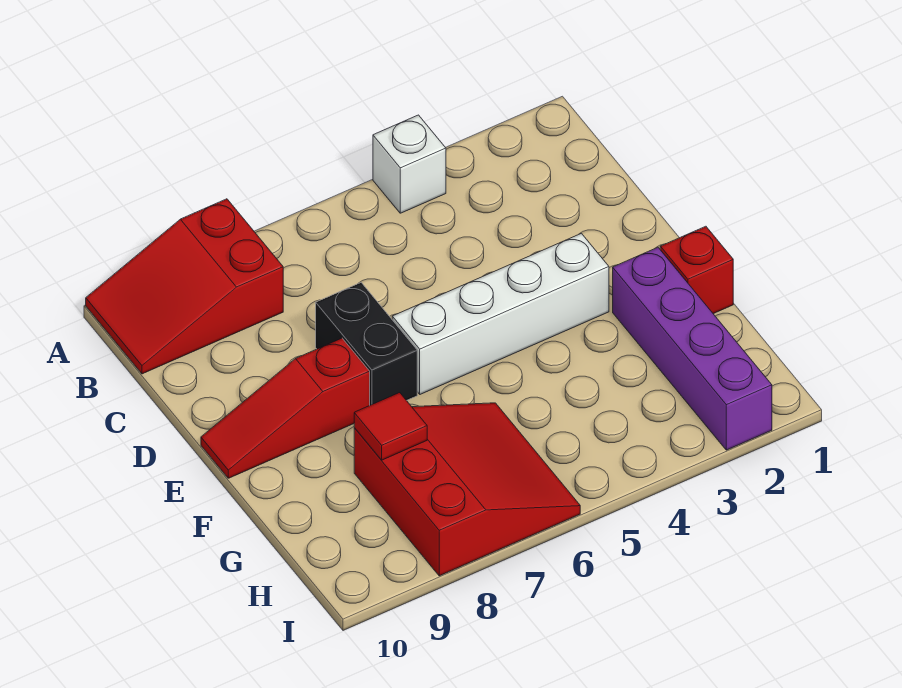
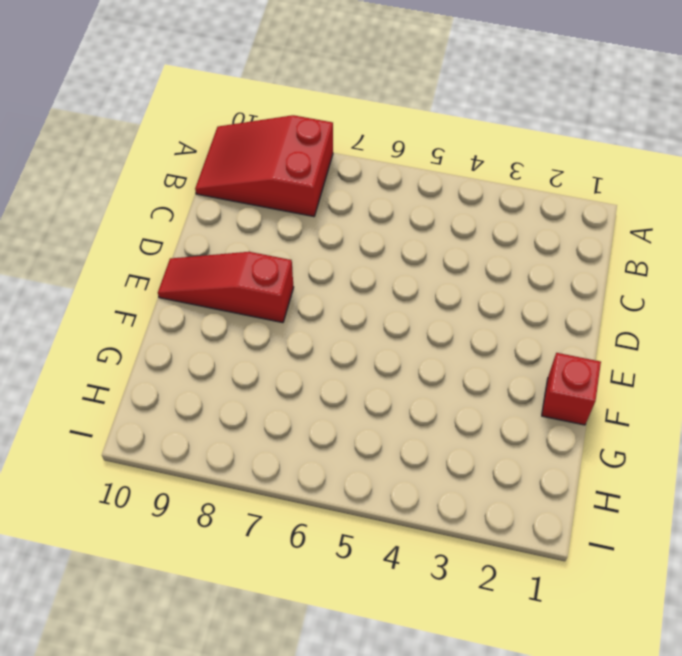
none -> white brick A4 level 1
none -> black brick D7:E7 level 1

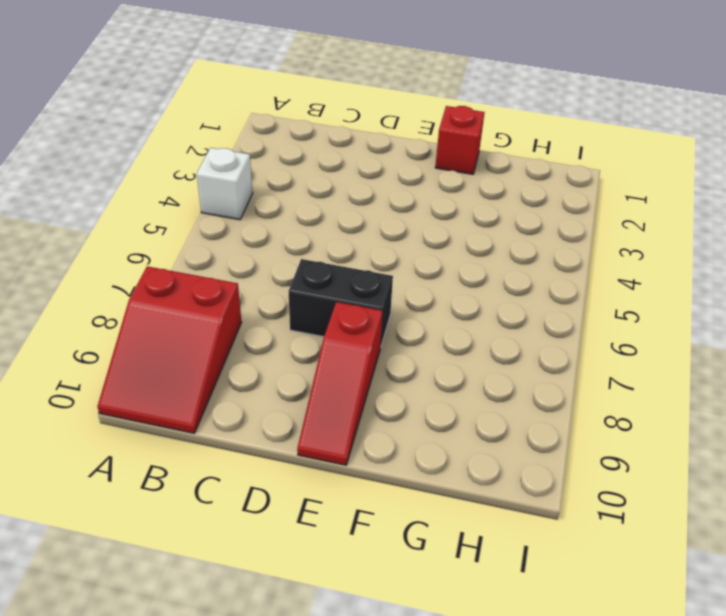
none -> white brick E3:E6 level 1
none -> purple brick F2:I2 level 1

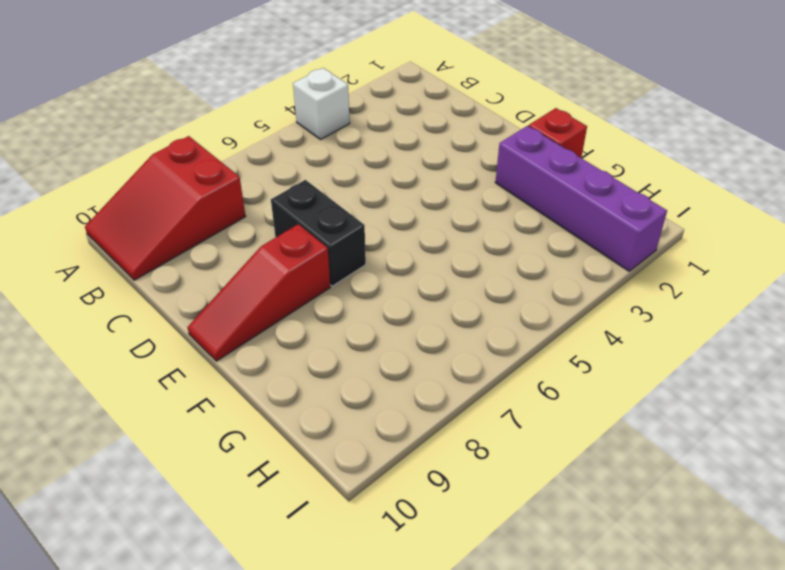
none -> white brick E3:E6 level 1
none -> red slope G6:I8 level 1 top 8

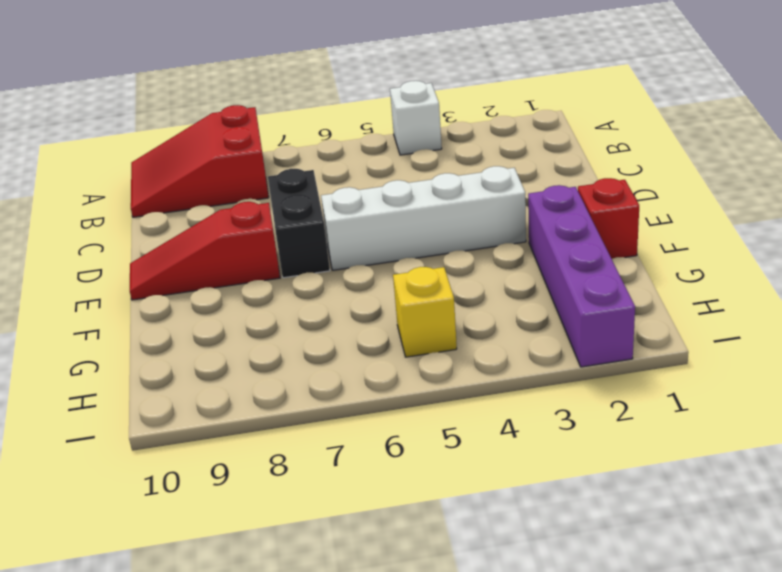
yellow brick H5 level 1 -> none
none -> red slope G6:I8 level 1 top 8
none -> red tile G8 level 2

